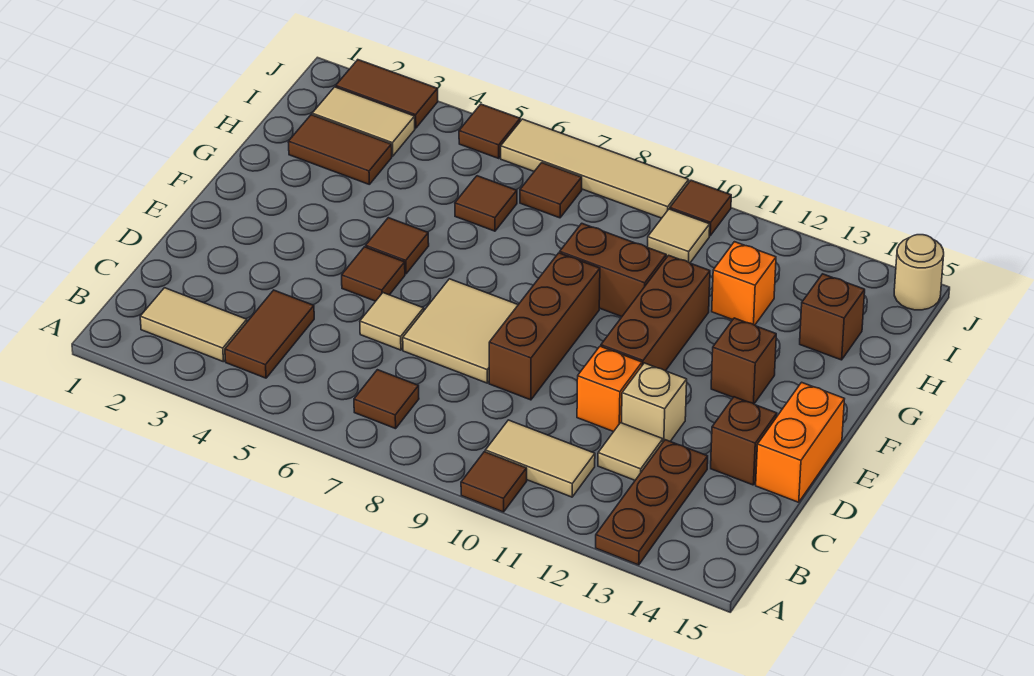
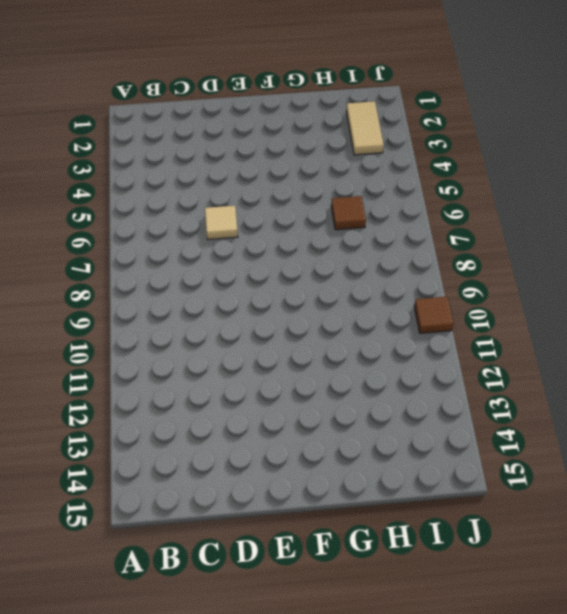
none -> brown tile A10 level 1
none -> brown plate A13:C13 level 1
none -> tan tile B2:B3 level 1
none -> brown tile B4:C4 level 1

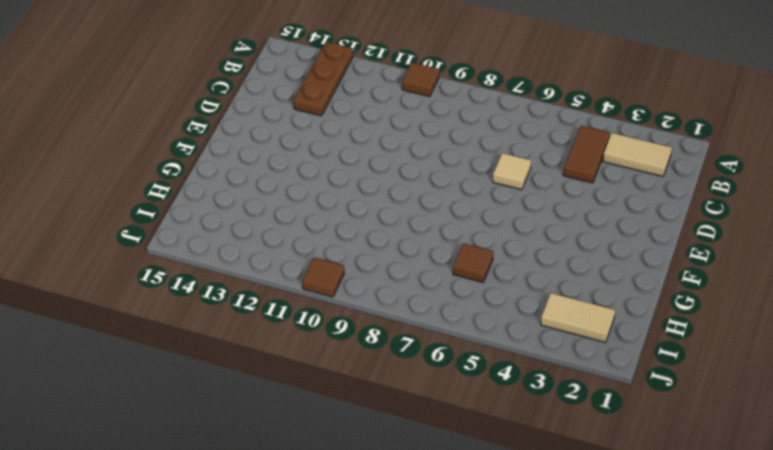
none -> brown tile B7 level 1
none -> tan tile B10:B11 level 1
none -> tan tile C12 level 1
none -> tan tile D7:E8 level 1

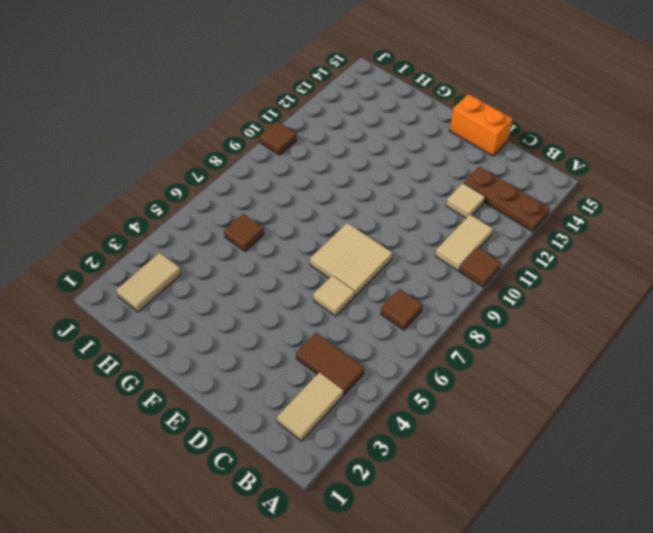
none -> brown brick D9:F9 level 1
none -> orange brick D11 level 1
none -> tan brick D12 level 1
none -> brown brick D14 level 1

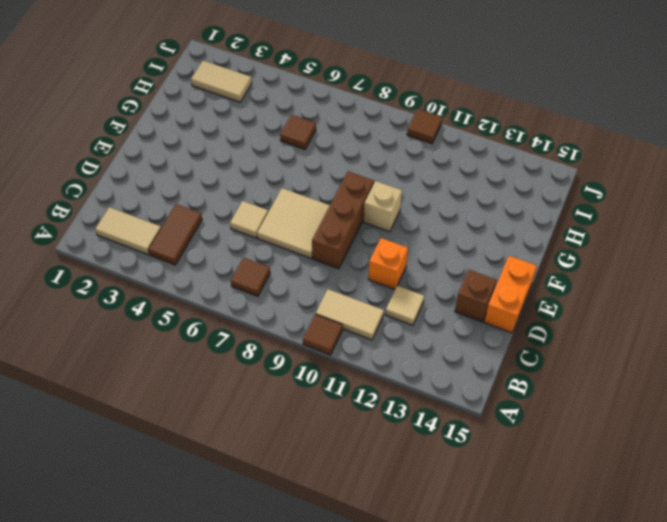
tan brick F10 level 1 -> tan brick D12 level 1
none -> brown plate A13:C13 level 1
none -> brown tile E5 level 1
none -> brown brick E11:G11 level 1
none -> brown tile F5 level 1

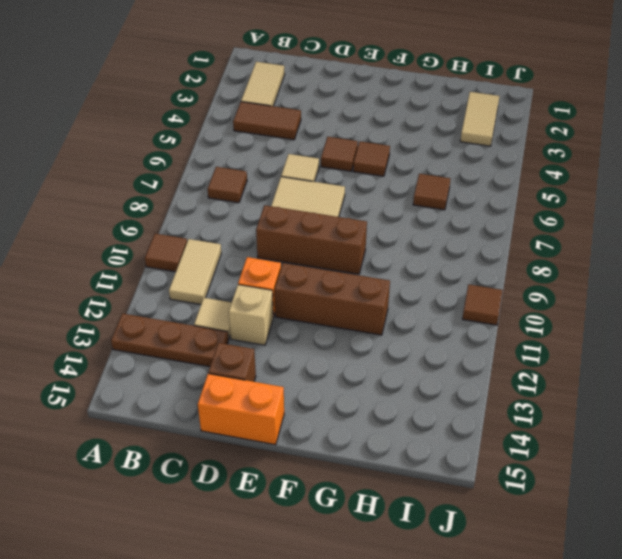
none -> brown brick F13 level 1
none -> brown brick G9:G10 level 1
none -> brown tile H2:H3 level 1
none -> orange brick H12 level 1

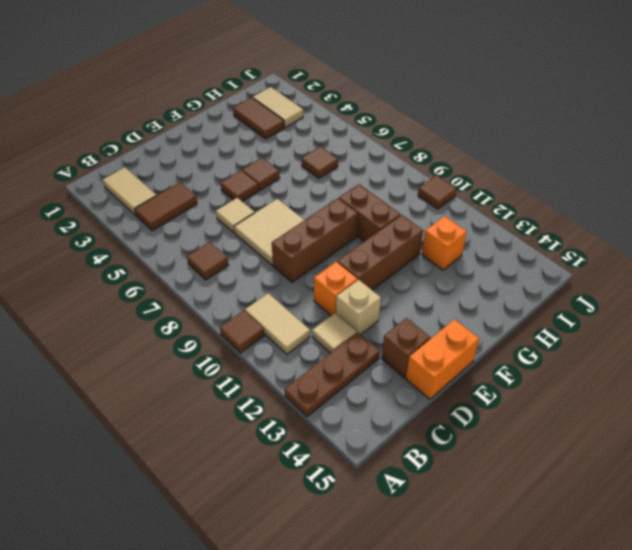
none -> brown brick F13 level 1
none -> brown brick H14 level 1
none -> brown tile I7 level 1
none -> tan tile I10 level 1

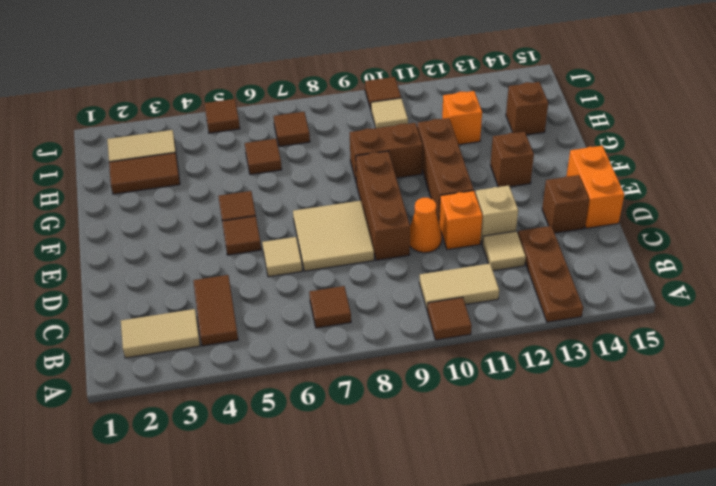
orange cone D10 level 1 -> none
none -> brown tile J2:J3 level 1
none -> tan tile J6:J9 level 1
none -> tan round brick J15 level 1

